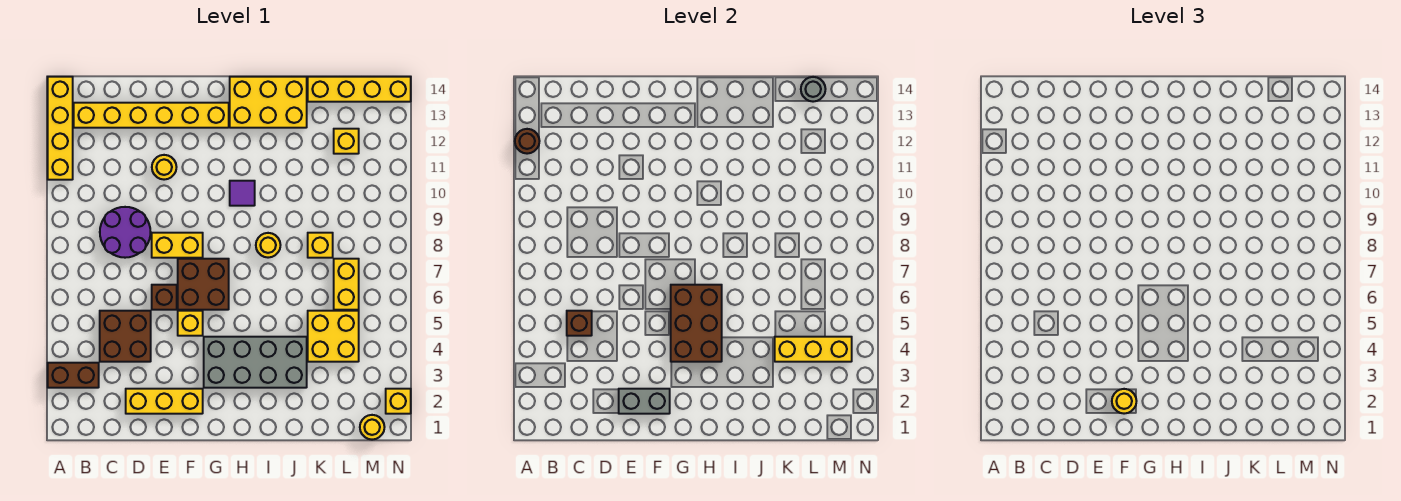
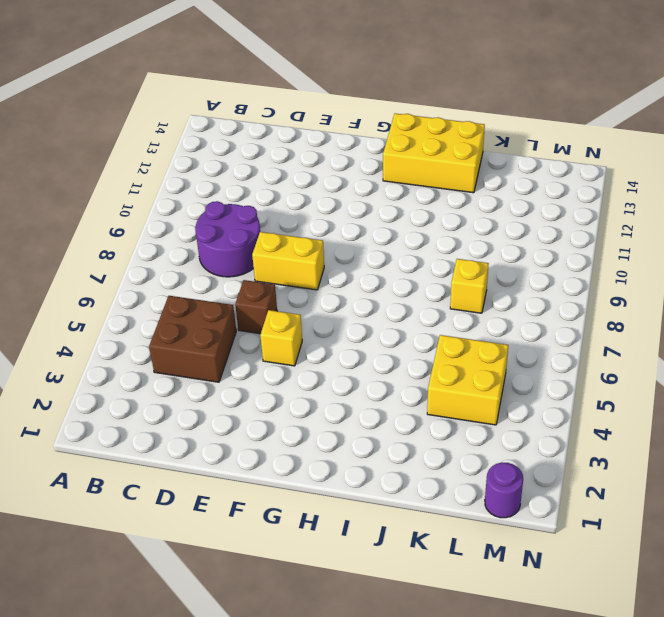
purple round brick M1 level 1 -> yellow round brick M1 level 1
none -> brown brick A3:B3 level 1
none -> yellow brick A11:A14 level 1
none -> yellow brick B13:G13 level 1

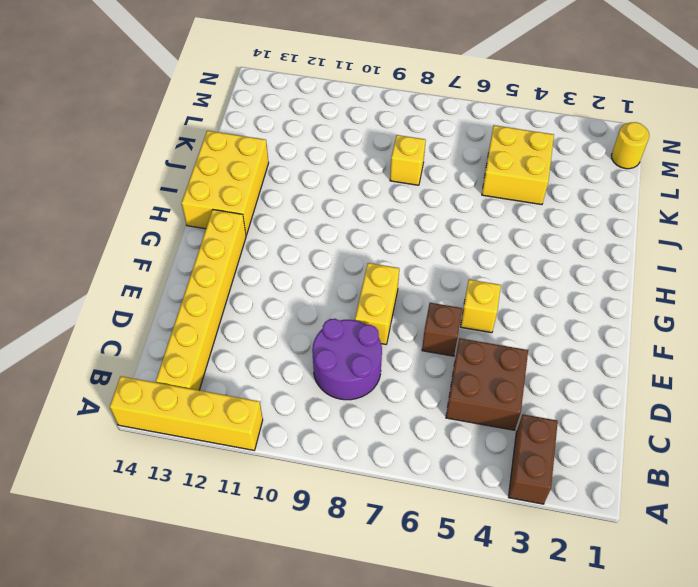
none -> yellow brick D2:F2 level 1
none -> yellow round brick E11 level 1
none -> brown brick F6:G7 level 1

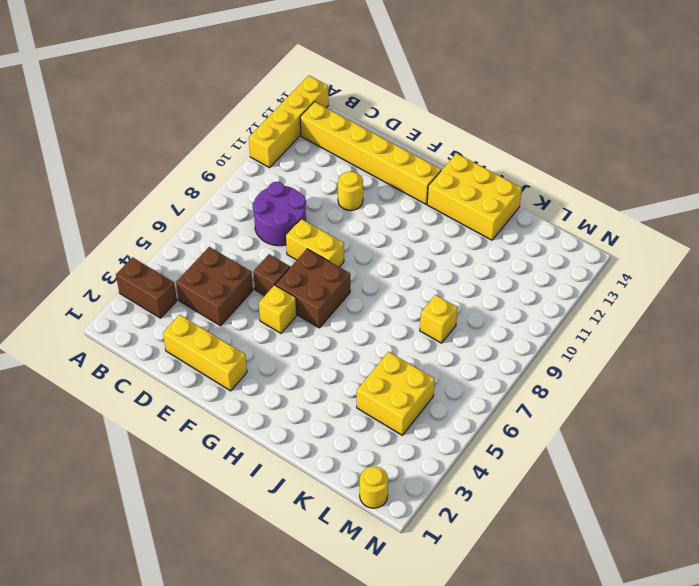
none -> grey brick G3:J4 level 1
none -> purple tile H10 level 1
none -> yellow round brick I8 level 1

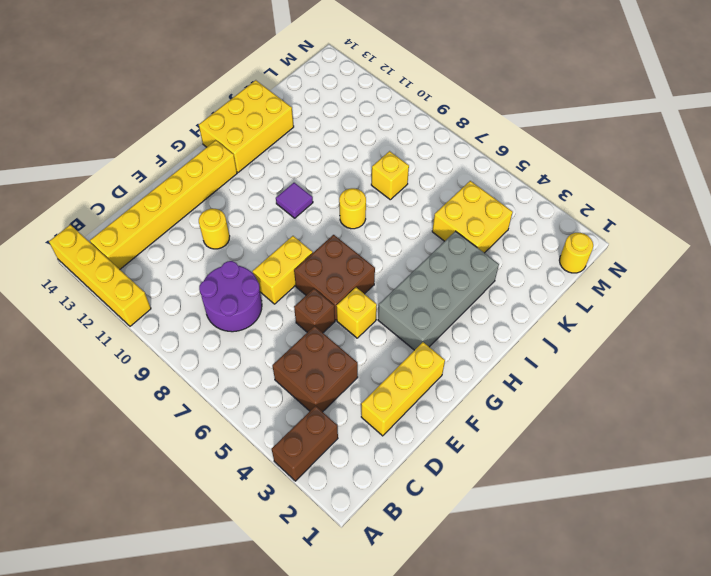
none -> yellow brick K14:N14 level 1
none -> yellow brick L6:L7 level 1
none -> yellow brick L12 level 1

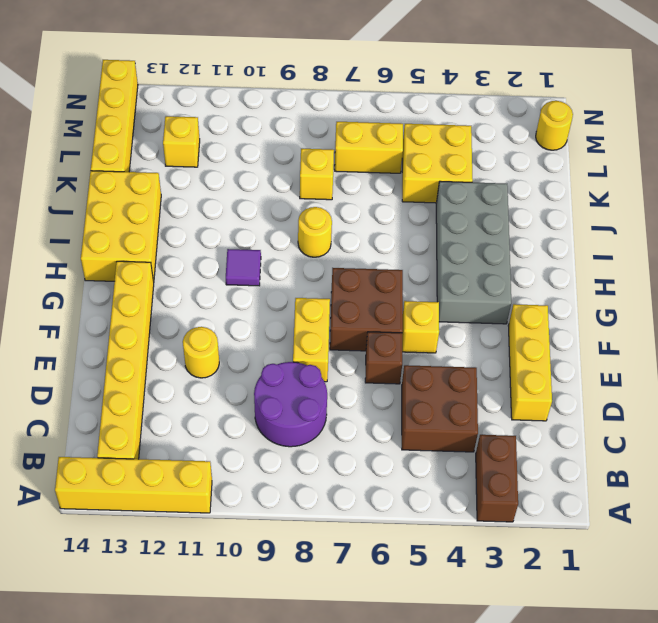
none -> yellow brick N2 level 1
none -> brown round brick A12 level 2
none -> brown brick C5 level 2

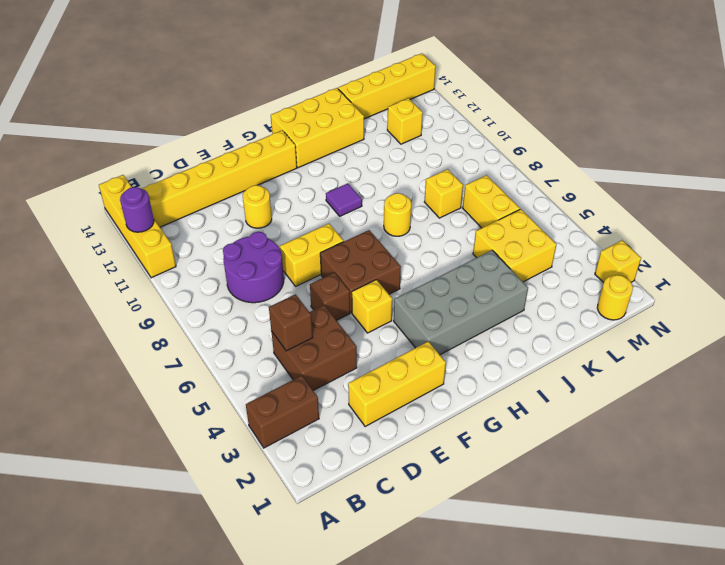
purple round brick A12 level 2 -> brown round brick A12 level 2
none -> grey brick E2:F2 level 2
none -> brown brick G4:H6 level 2
none -> yellow brick K4:M4 level 2

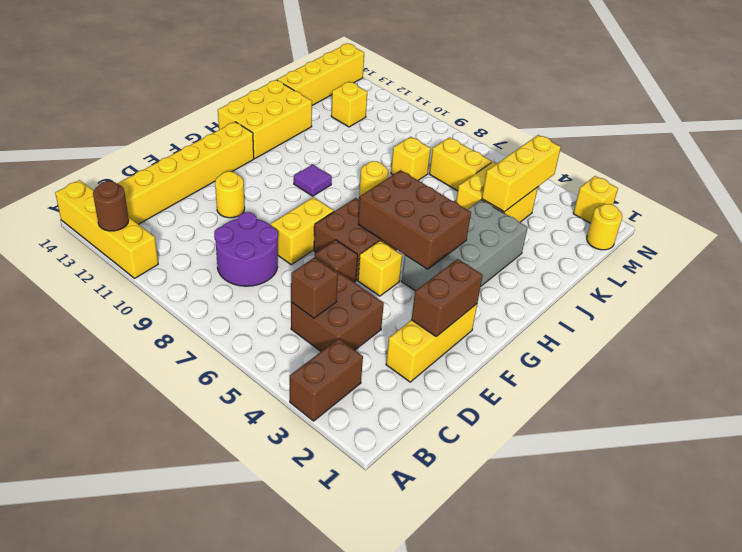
brown brick E2:F2 level 2 -> grey brick E2:F2 level 2
none -> grey round brick L14 level 2
none -> yellow round brick F2 level 3

